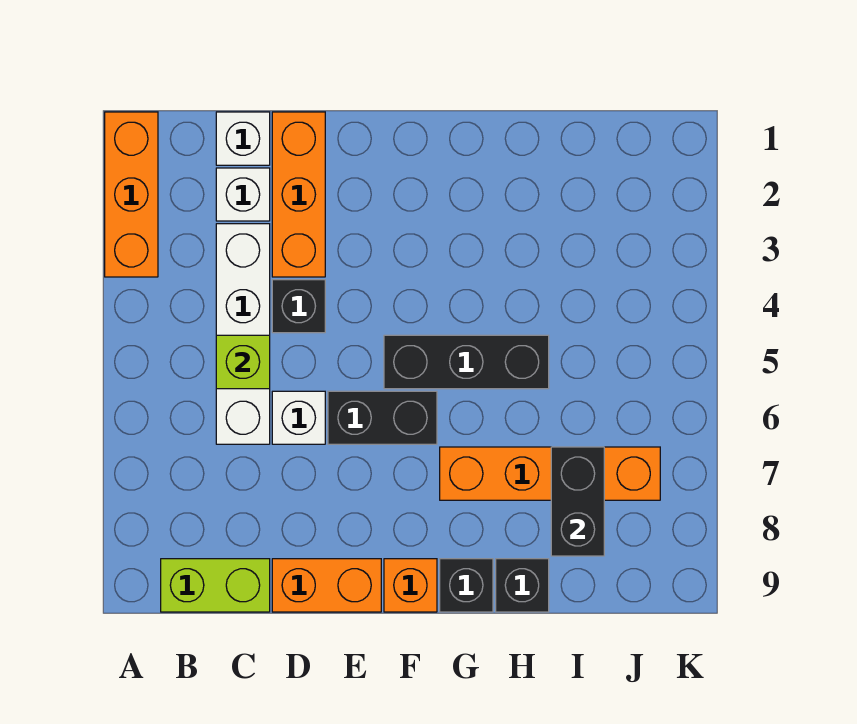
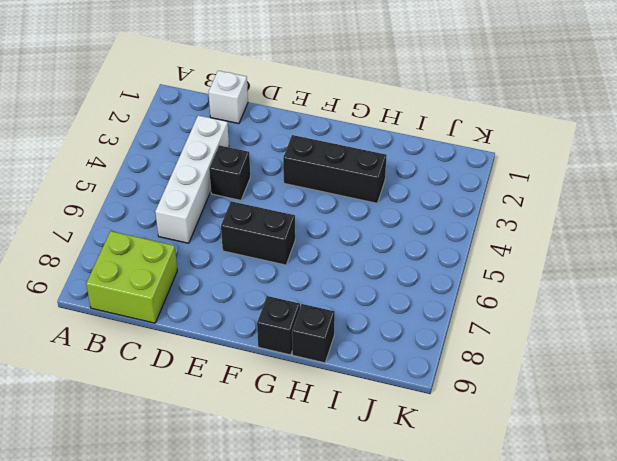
lime brick B8:C9 level 1 -> lime brick B9:C9 level 1
black brick F3:H3 level 1 -> black brick F5:H5 level 1
none -> orange brick A1:A3 level 1
none -> white brick C2 level 1
none -> orange brick D1:D3 level 1

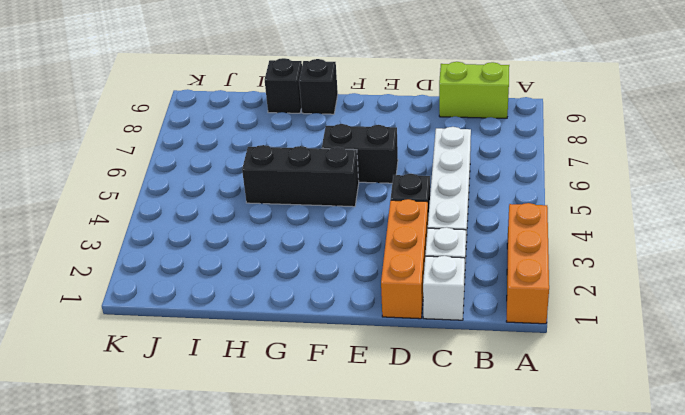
none -> white brick D6 level 1
none -> orange brick D9:E9 level 1
none -> orange brick F9 level 1

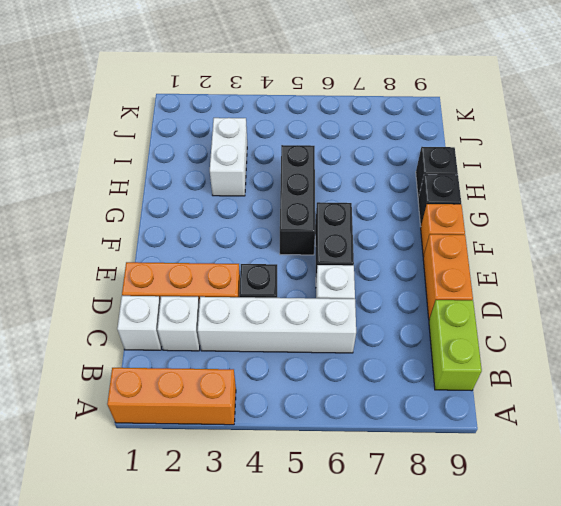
white brick H3:I3 level 1 -> none
none -> orange brick G7:J7 level 1
none -> lime brick C5 level 2
none -> black brick I7:I8 level 2

